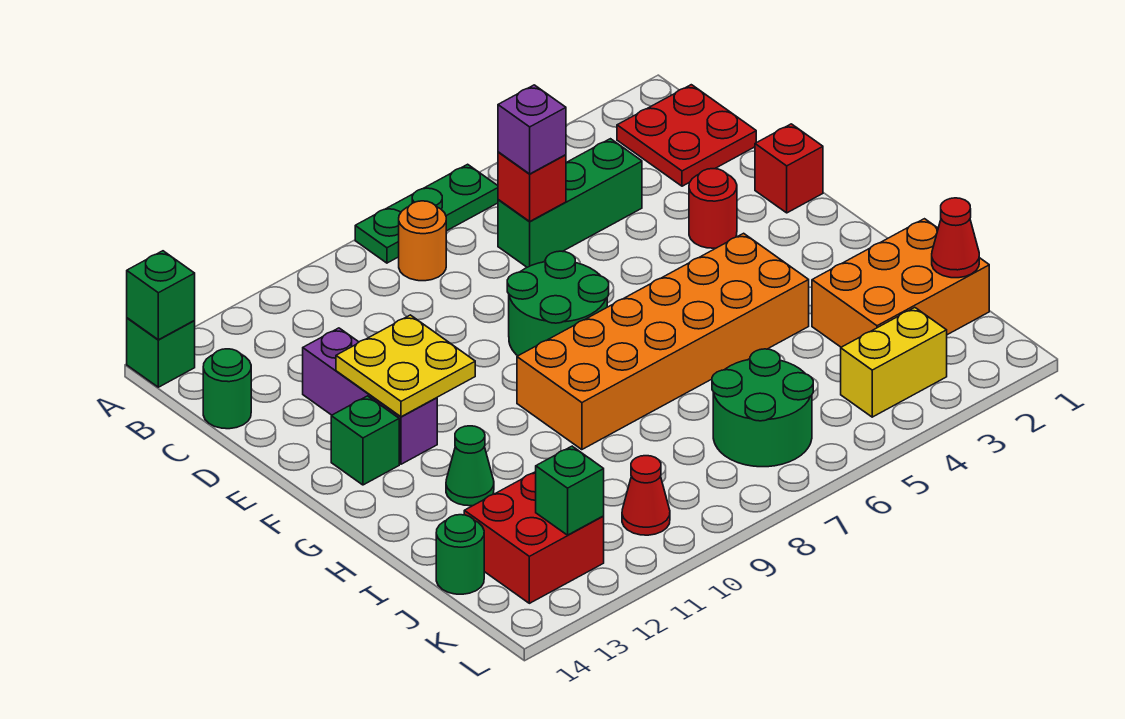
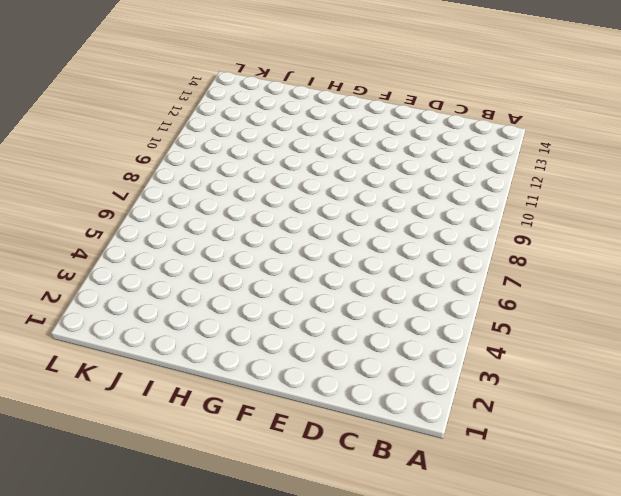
none -> green plate A6:A8 level 1
none -> green brick A14 level 1
none -> red plate B1:C2 level 1

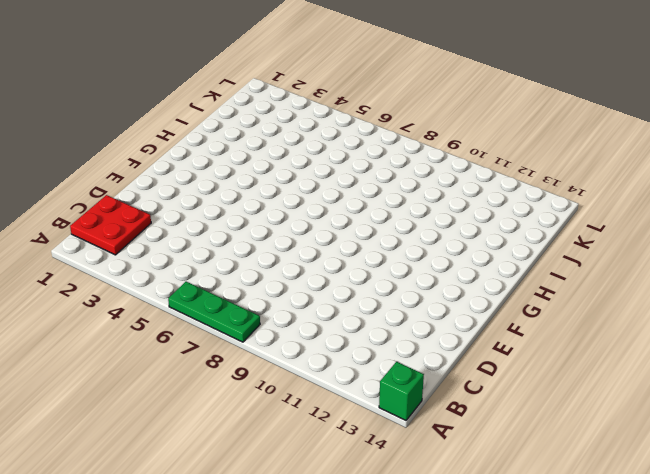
none -> orange round brick B8 level 1
none -> green brick C4:C6 level 1
none -> green round brick C14 level 1

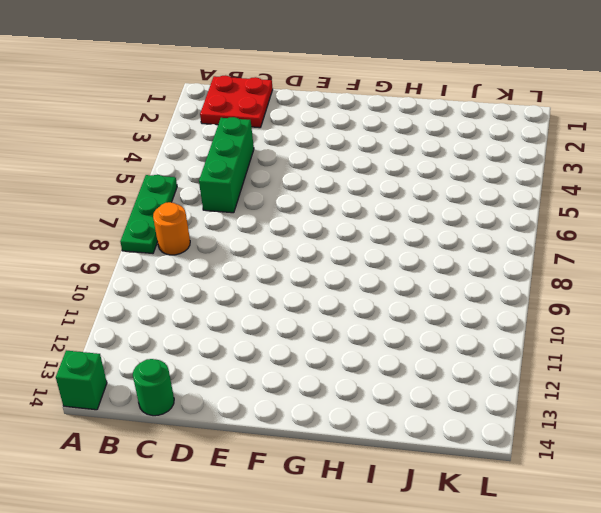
none -> purple brick D12:F12 level 1
none -> red brick E1 level 1
none -> red round brick E3 level 1

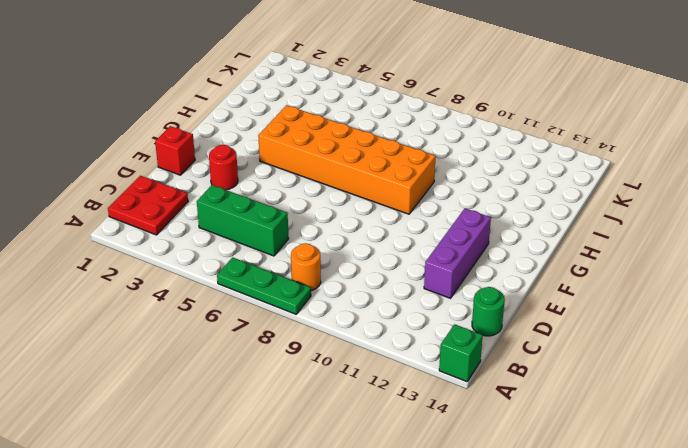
none -> green round brick E7:F8 level 1
none -> green brick F13 level 1
none -> green cone H12 level 1

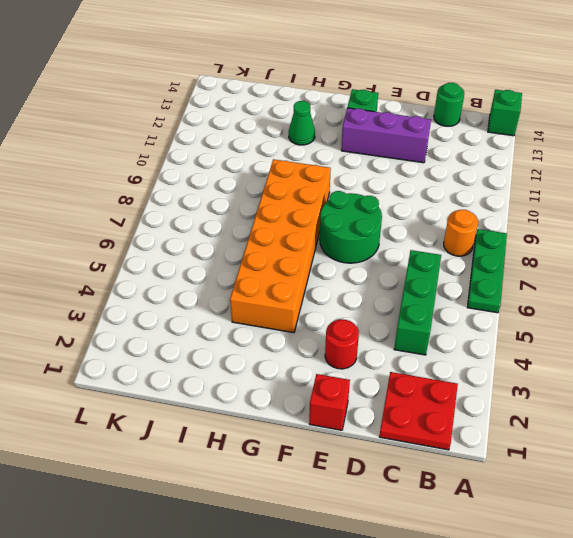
none -> orange brick I1:J3 level 1
none -> green round brick J6:K7 level 1
none -> red brick J12:K13 level 1

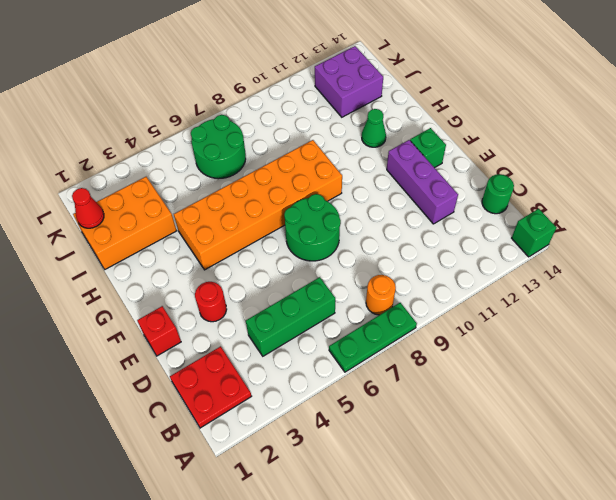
purple brick J12:K13 level 1 -> red brick J12:K13 level 1
none -> green round brick J14 level 1
none -> yellow brick K3:K4 level 1
none -> red cone K10 level 1

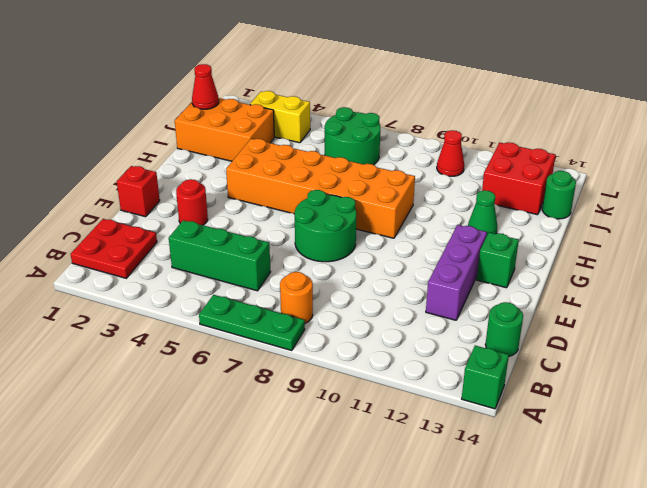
none -> green brick A14 level 2
none -> red brick C6 level 2
none -> yellow plate E11:F12 level 2

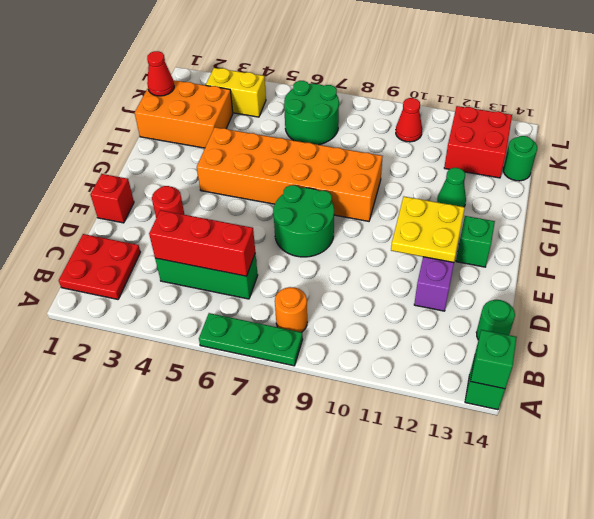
red brick C4:C6 level 2 -> red brick C6 level 2
none -> green brick K12 level 2
none -> purple brick C6 level 3

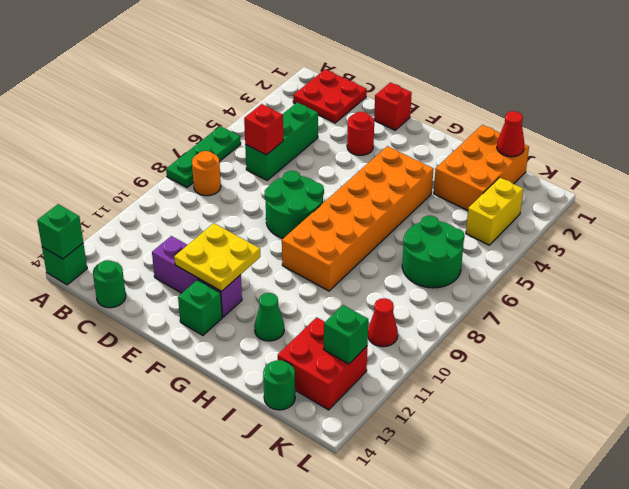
none -> purple brick C6 level 3

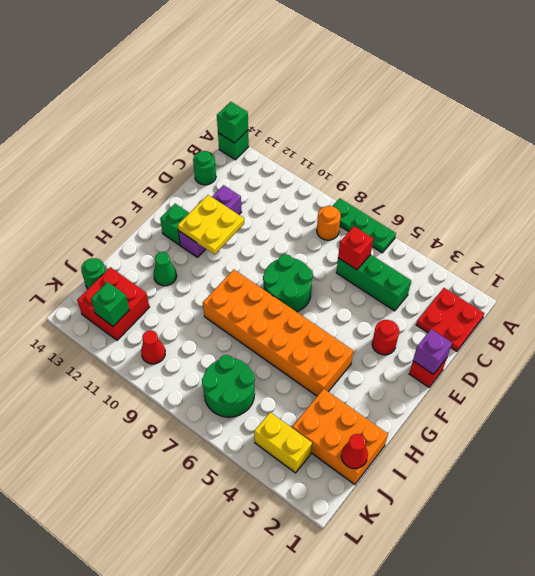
purple brick E1 level 2 -> purple brick C6 level 3

